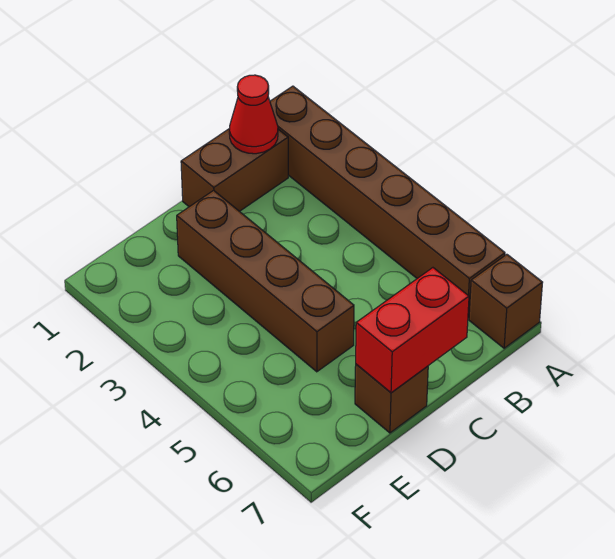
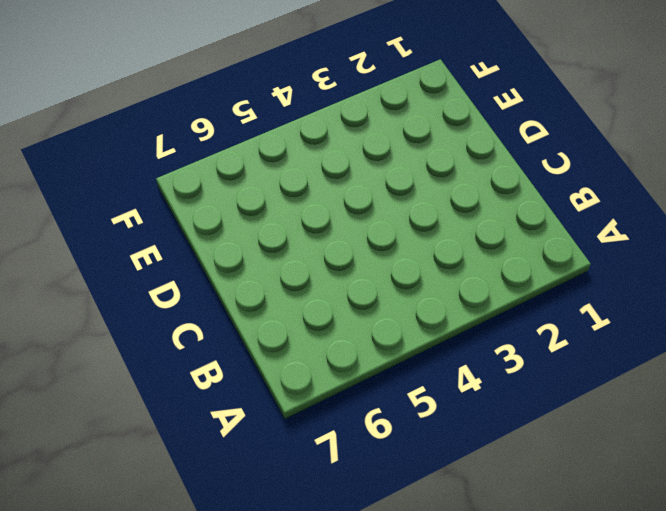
none -> brown brick A1:A6 level 1
none -> brown brick A7 level 1

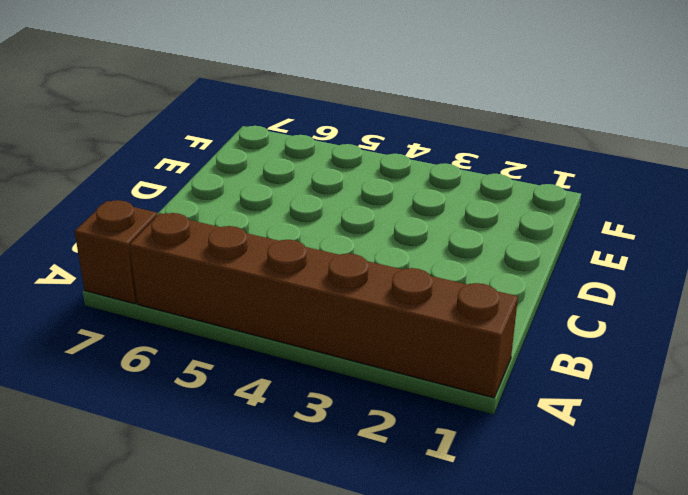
none -> brown brick B1:C1 level 1
none -> brown brick D2:D5 level 1

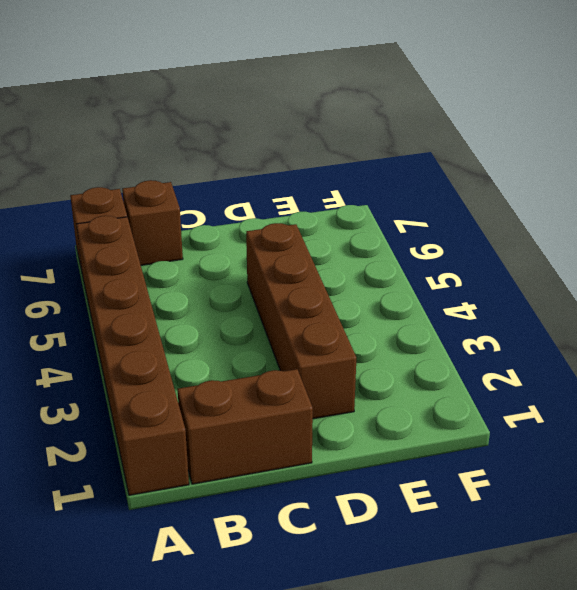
brown brick B7 level 1 -> brown brick D7 level 1
none -> red cone B1 level 2
none -> red brick C7:D7 level 2

